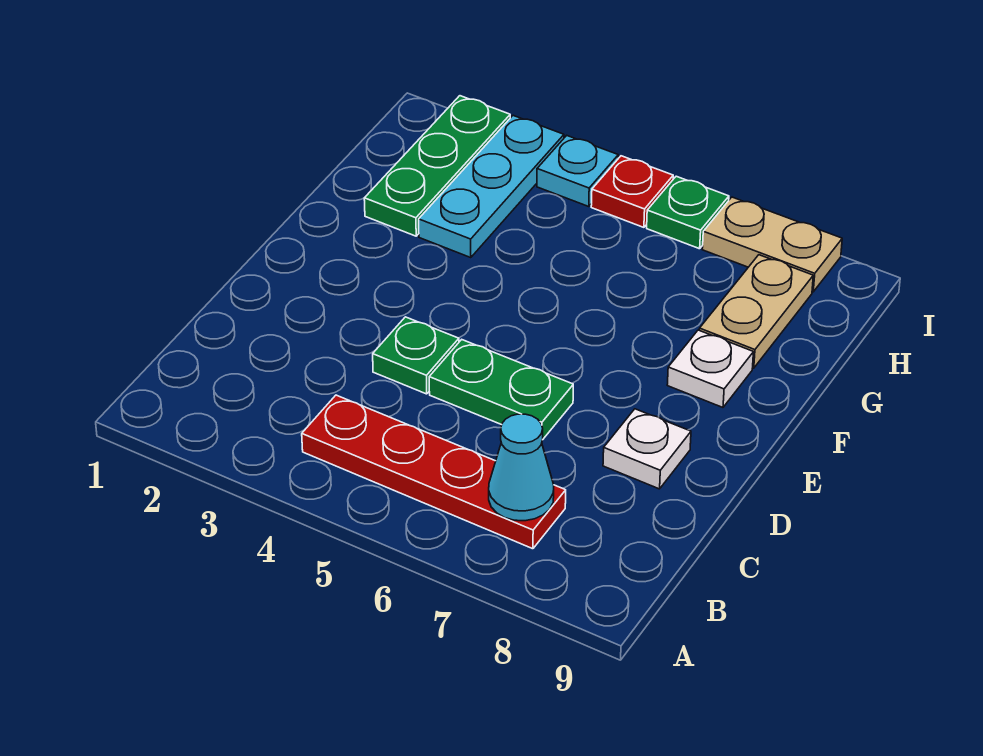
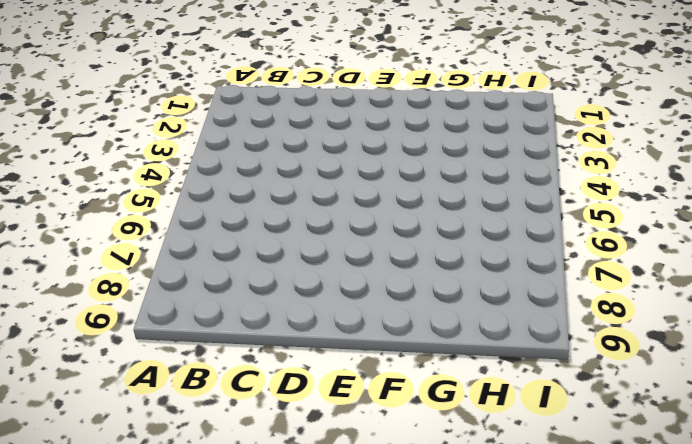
none -> red plate B4:B7 level 1
none -> green plate D4 level 1
none -> green plate D5:D6 level 1

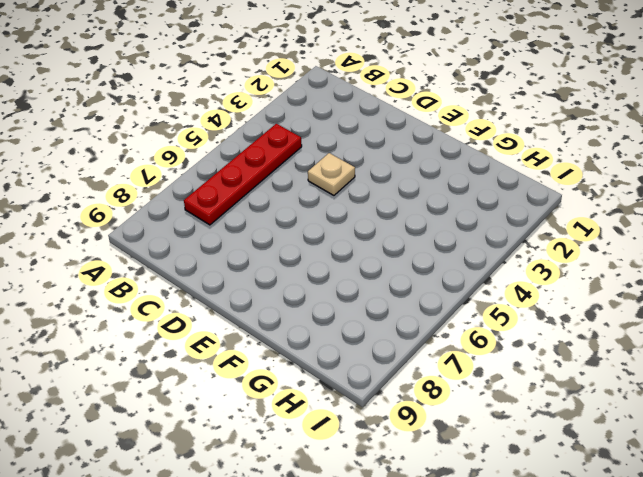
tan plate D4 level 1 -> green plate D4 level 1
none -> green plate D5:D6 level 1
none -> white plate D8 level 1
none -> white plate F8 level 1

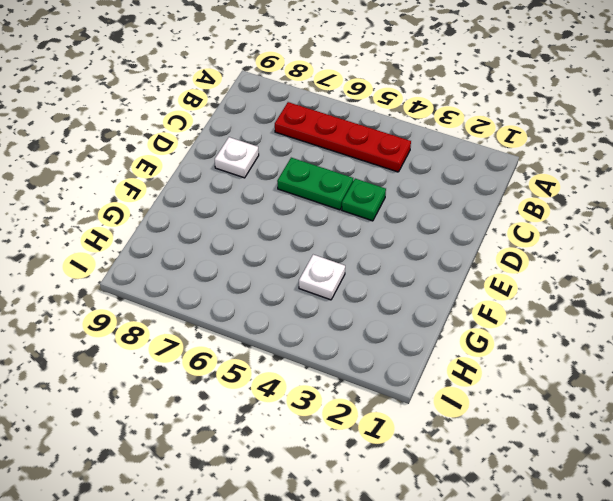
white plate G4 level 1 -> white plate F8 level 1
none -> green plate G2:I2 level 1
none -> cyan plate G3:I3 level 1
none -> tan plate G8:H8 level 1

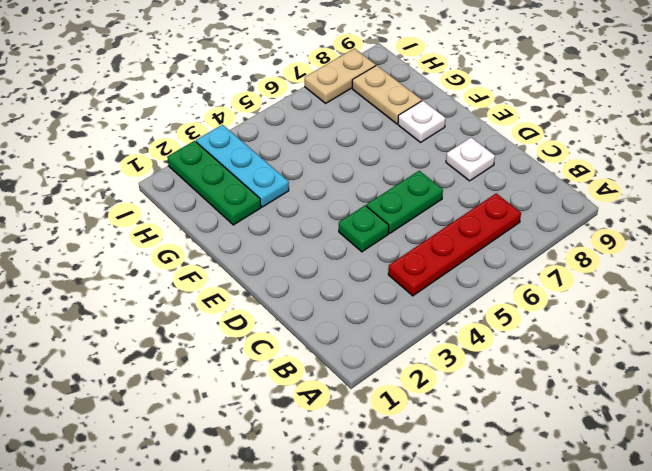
none -> cyan plate I4 level 1
none -> red plate I5 level 1
none -> green plate I6 level 1

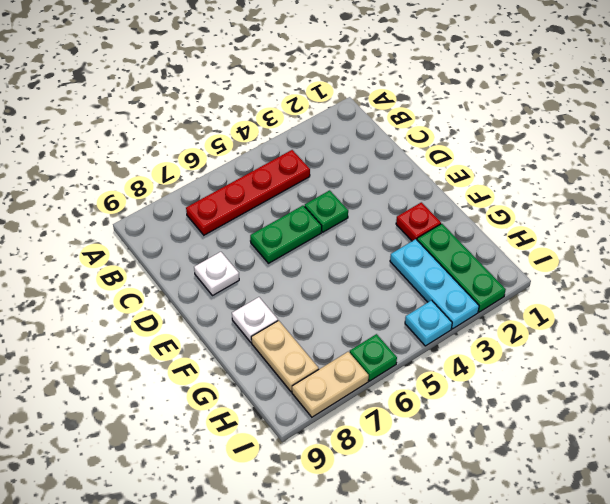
red plate F2 level 1 -> red plate I5 level 1
none -> cyan cone B7 level 2

